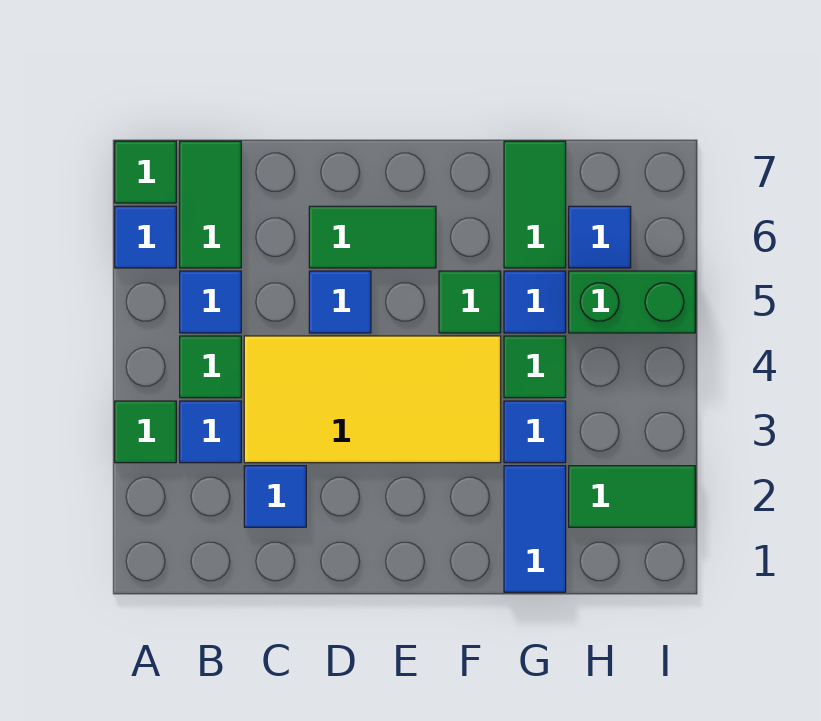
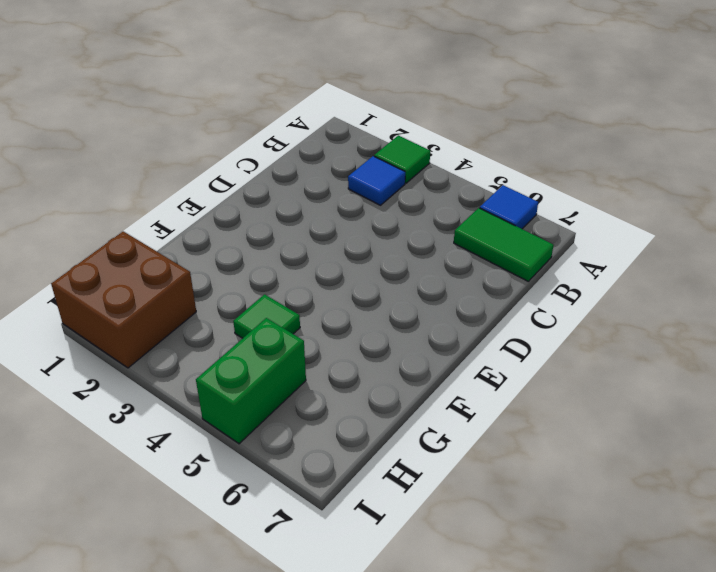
brown brick H1:I2 level 1 -> green tile H2:I2 level 1
none -> green tile A7 level 1
none -> green tile B4 level 1
none -> blue tile B5 level 1

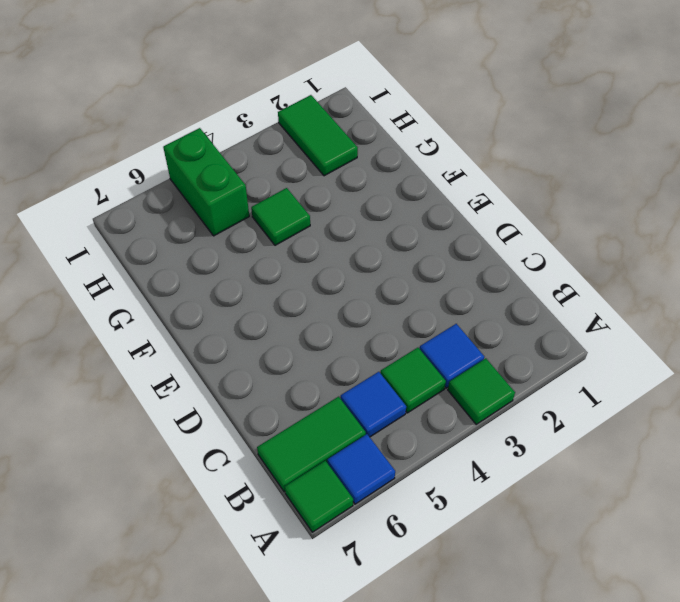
none -> blue tile C2 level 1
none -> yellow tile C3:F4 level 1
none -> blue tile D5 level 1

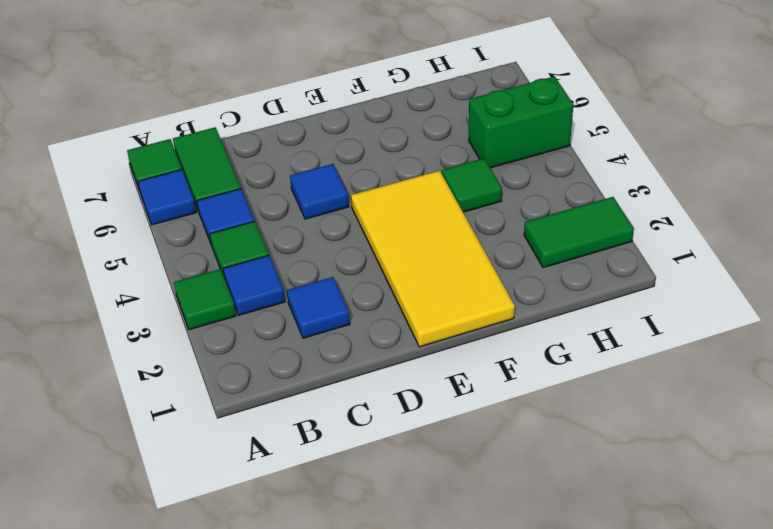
yellow tile E1:F4 level 1 -> yellow tile C3:F4 level 1
none -> green tile D6:E6 level 1
none -> green tile F5 level 1
none -> blue tile G1:G2 level 1

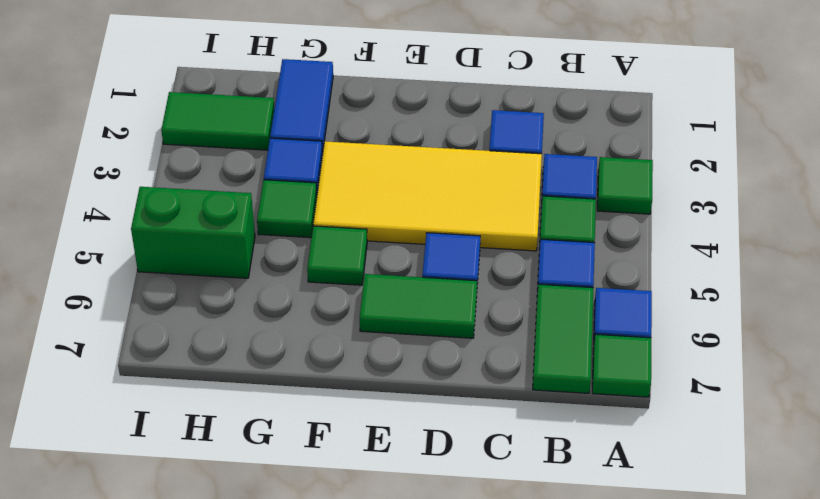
none -> blue tile G5 level 1
none -> green tile G6:G7 level 1
none -> blue tile H6 level 1

